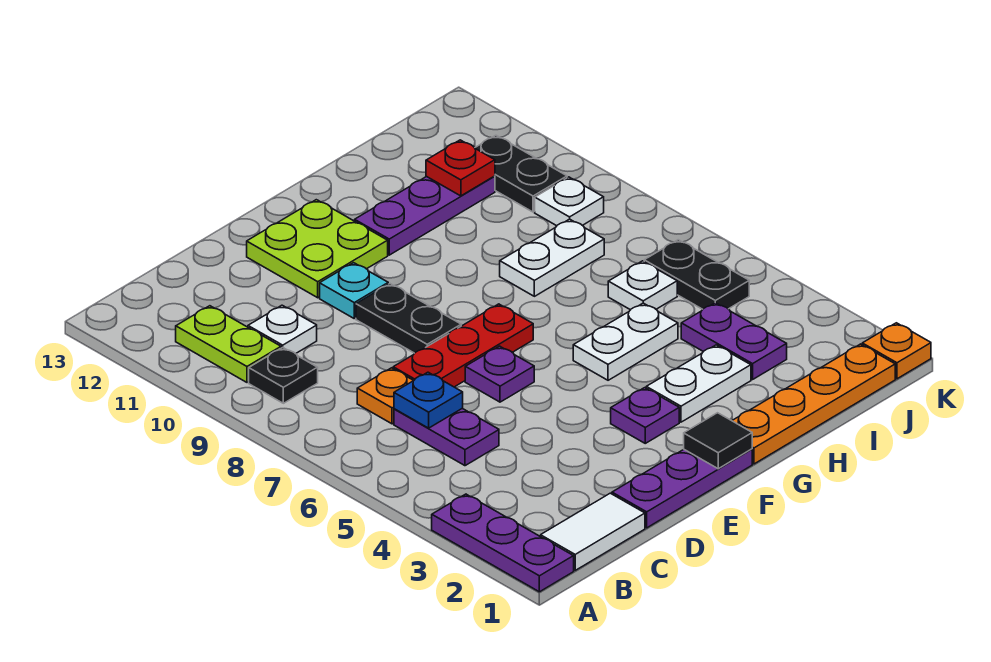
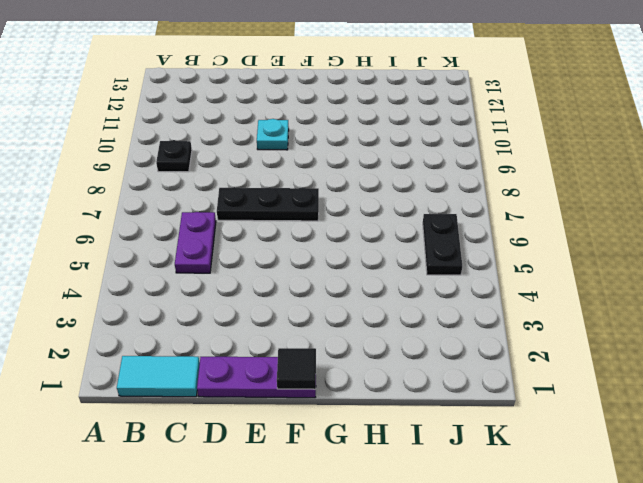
cyan tile B1:C1 level 1 -> white tile B1:C1 level 1
black plate D7:F7 level 1 -> red plate D7:F7 level 1
none -> purple plate A1:A3 level 1
none -> lime plate B10:B11 level 1
none -> orange plate C7 level 1

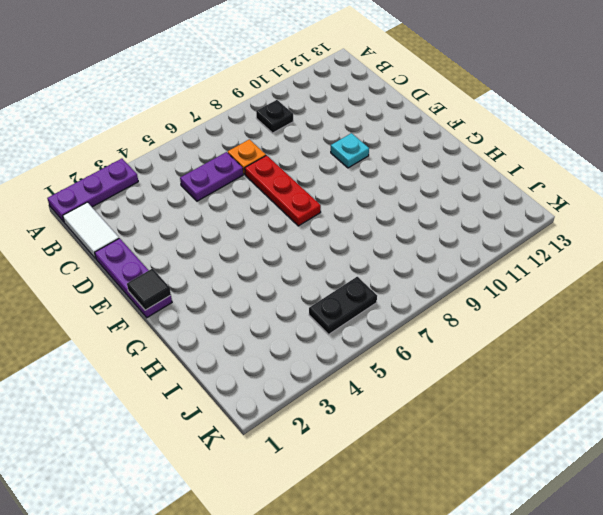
none -> lime plate B10:B11 level 1
none -> white plate C10 level 1
none -> purple plate E6 level 1

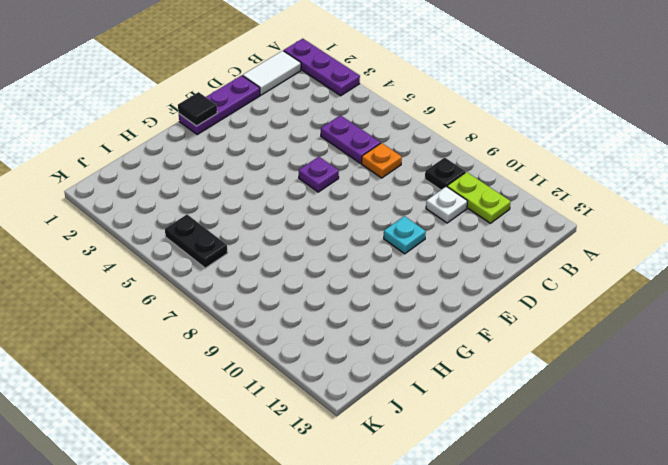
none -> red plate D7:F7 level 1
none -> black plate E8:E9 level 1
none -> lime plate E11:F12 level 1

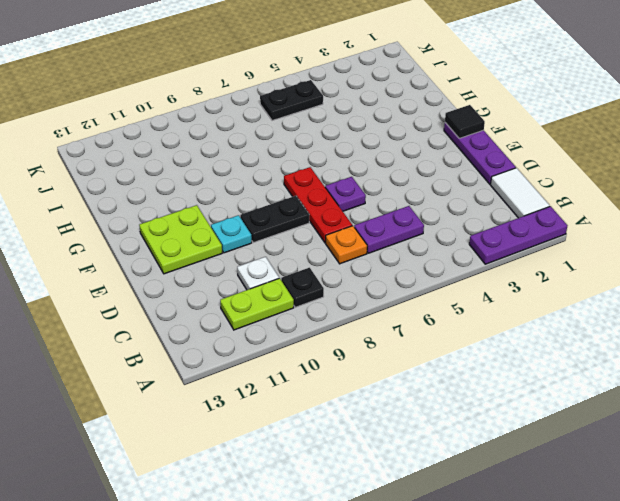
none -> purple plate F3 level 1
none -> orange plate G1:J1 level 1
none -> white plate G3:H3 level 1

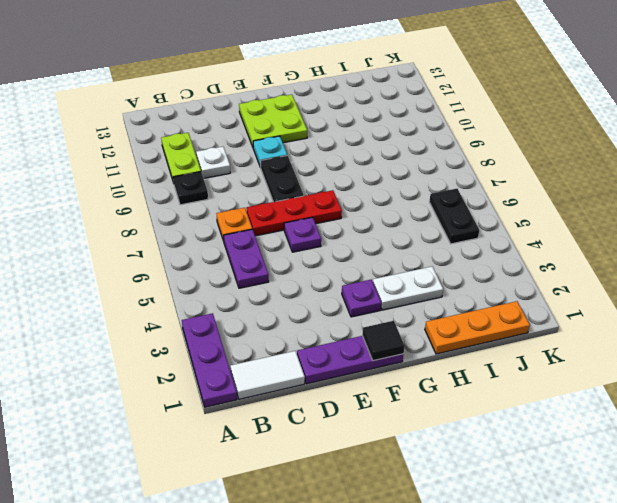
orange plate H1:J1 level 1 -> orange plate G1:J1 level 1
none -> white plate G5:H5 level 1
none -> purple plate G11:I11 level 1
none -> white plate H8:I8 level 1

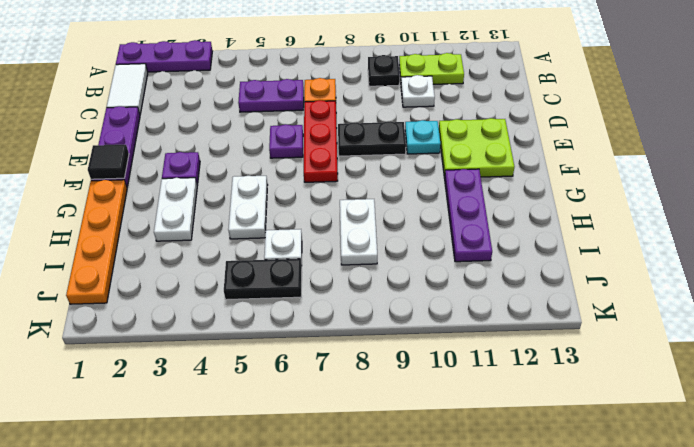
none -> purple plate I3:I4 level 1
none -> white plate J9 level 1
none -> black plate J10:J11 level 1

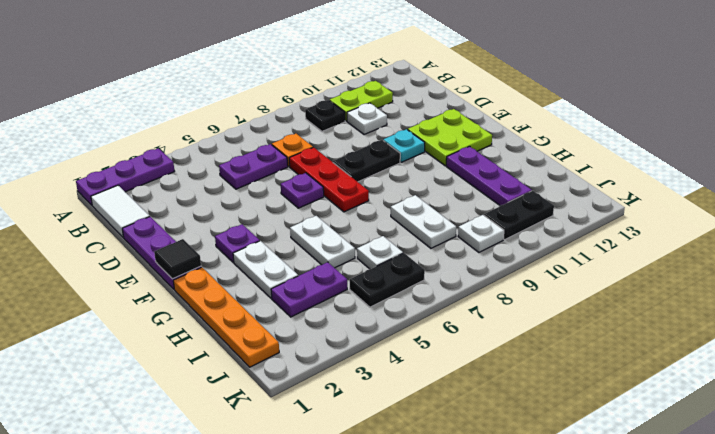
none -> orange plate K1 level 1
none -> blue plate C6 level 2
none -> red plate I11 level 2

